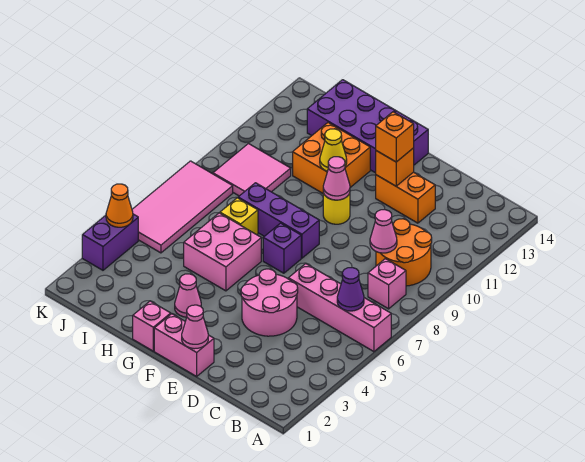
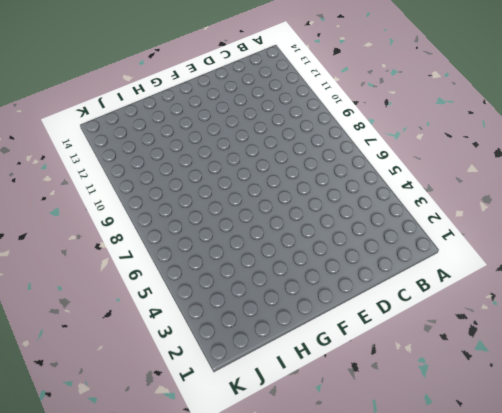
none -> pink brick A6:D6 level 1
none -> pink brick B8 level 1
none -> orange round brick B9:C10 level 1

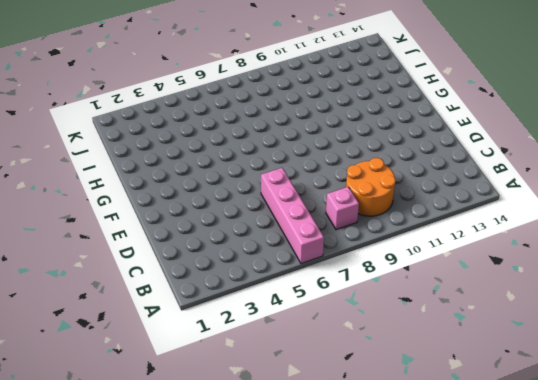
none -> pink round brick D4:E5 level 1
none -> orange brick D12:E12 level 1
none -> pink brick E1:F1 level 1

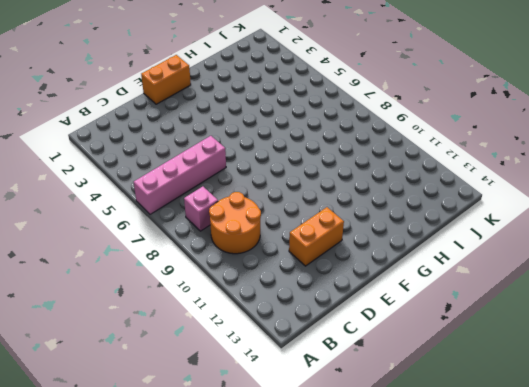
orange brick E1:F1 level 1 -> pink brick E1:F1 level 1
none -> pink round brick D4:E5 level 1
none -> purple brick F7 level 1
none -> purple brick F8:H8 level 1

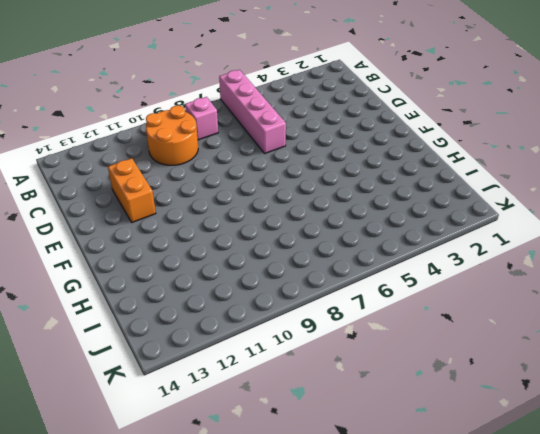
none -> pink round brick D4:E5 level 1
none -> pink brick E1:F1 level 1
none -> purple brick F7 level 1

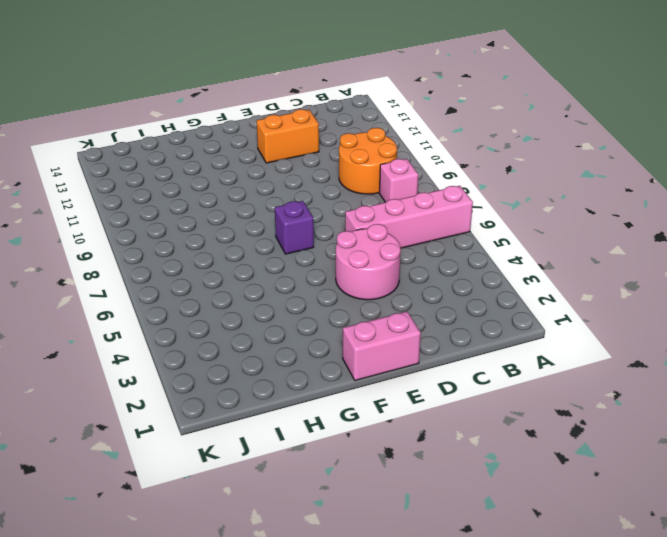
none -> purple brick F8:H8 level 1
none -> yellow round brick F10 level 1
none -> purple brick F13:I14 level 1

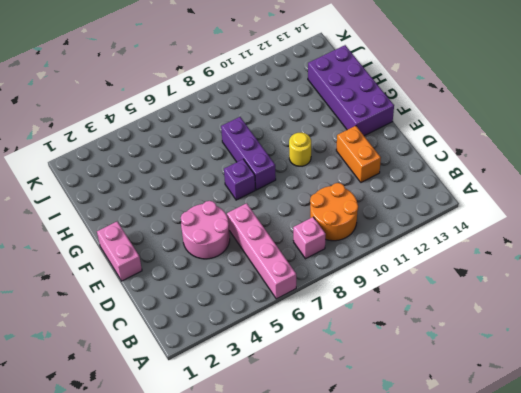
none -> pink brick G1 level 1
none -> pink cone G3 level 1
none -> pink brick G5:H6 level 1

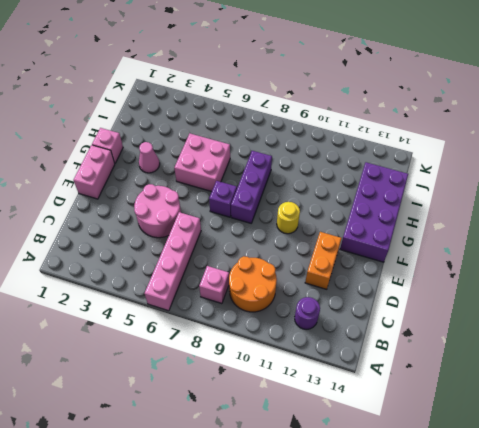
purple round brick B12 level 1 -> none
none -> orange brick G11:H12 level 1
none -> yellow brick H7 level 1
none -> pink tile I9:J10 level 1

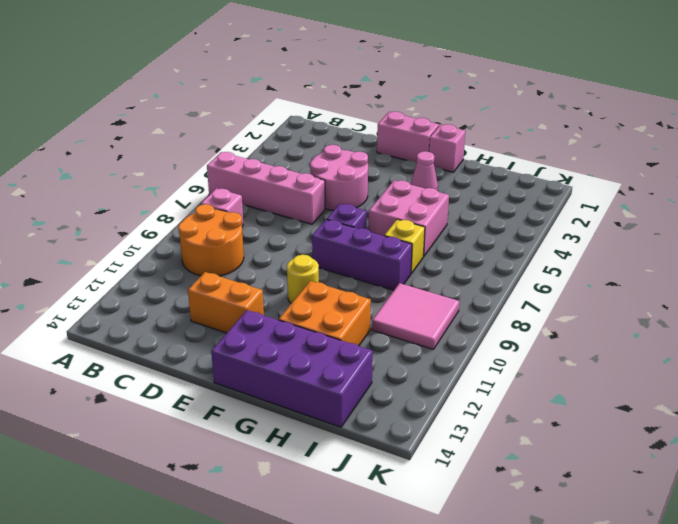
none -> pink tile J5:K8 level 1
none -> purple brick K3:K4 level 1
none -> purple cone B6 level 2

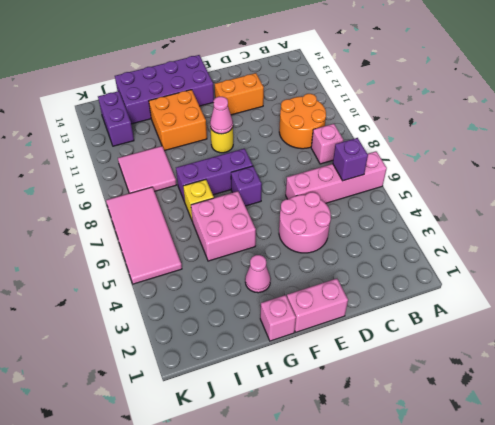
purple brick B6 level 2 -> purple cone B6 level 2
purple brick J12:J13 level 1 -> purple brick K3:K4 level 1
none -> pink cone C9 level 2
none -> pink cone E1 level 2
none -> orange brick E12 level 2

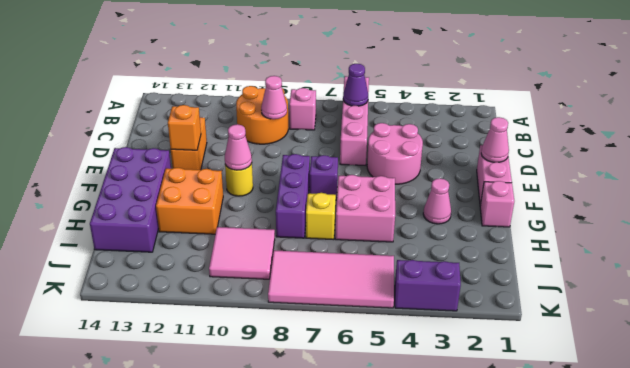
none -> yellow cone G11 level 2
none -> orange cone K4 level 2
none -> orange brick E12 level 3

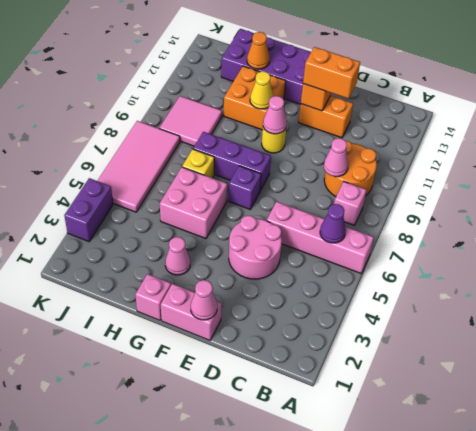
orange brick D12:E12 level 3 -> orange brick E12 level 3
orange cone H13 level 2 -> orange cone K4 level 2

